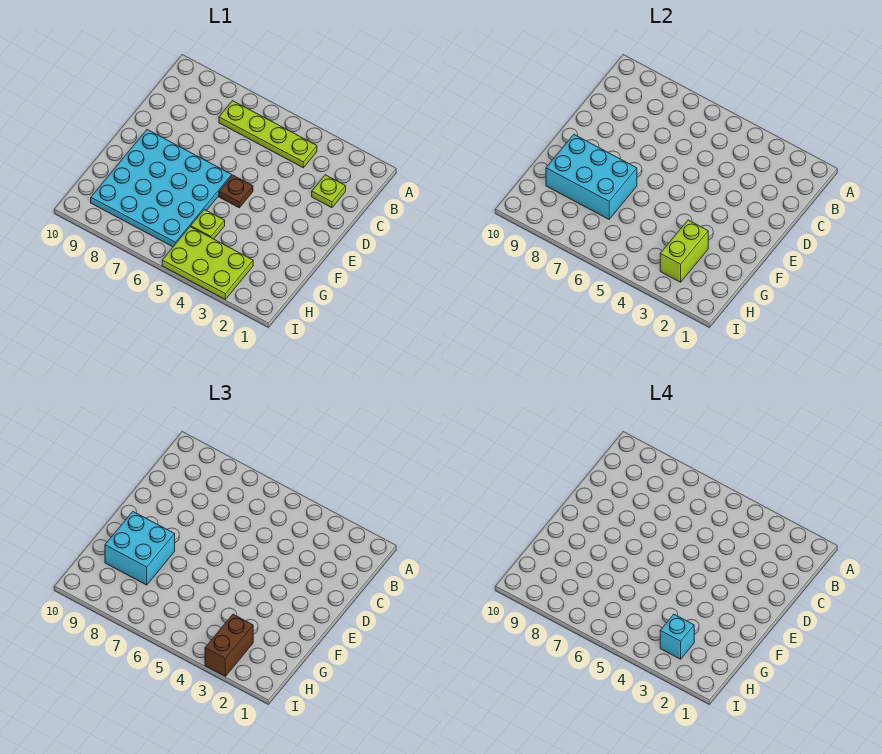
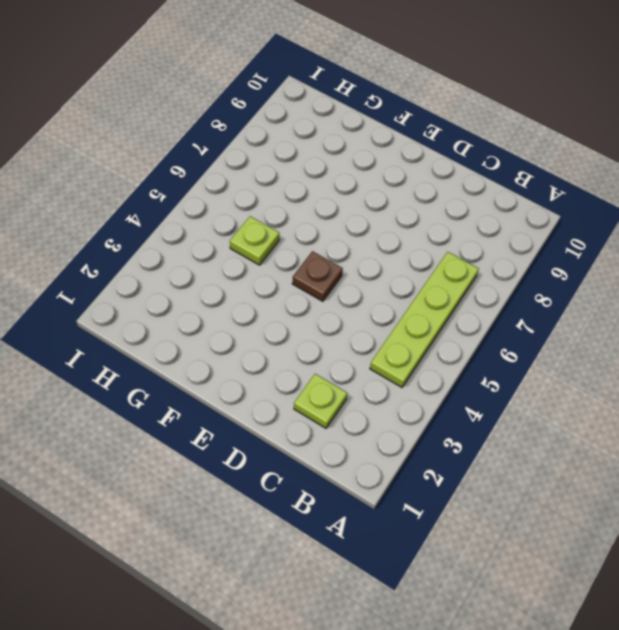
none -> cyan plate E6:H9 level 1
none -> lime plate H3:I5 level 1

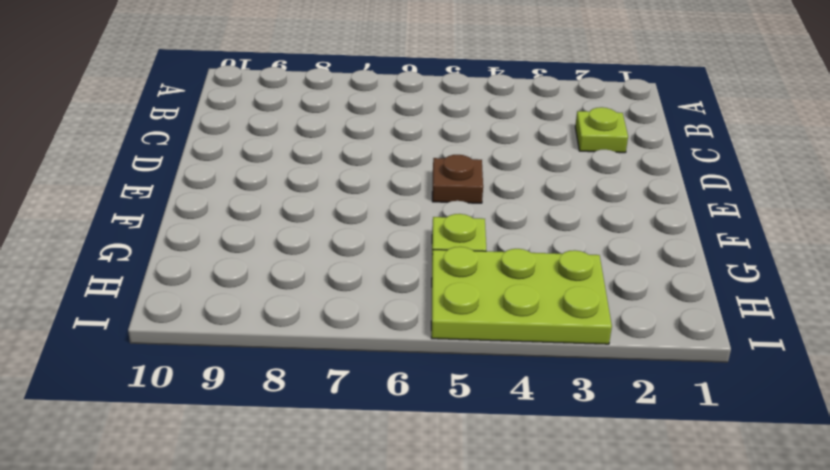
none -> lime plate B4:B7 level 1
none -> cyan plate E6:H9 level 1

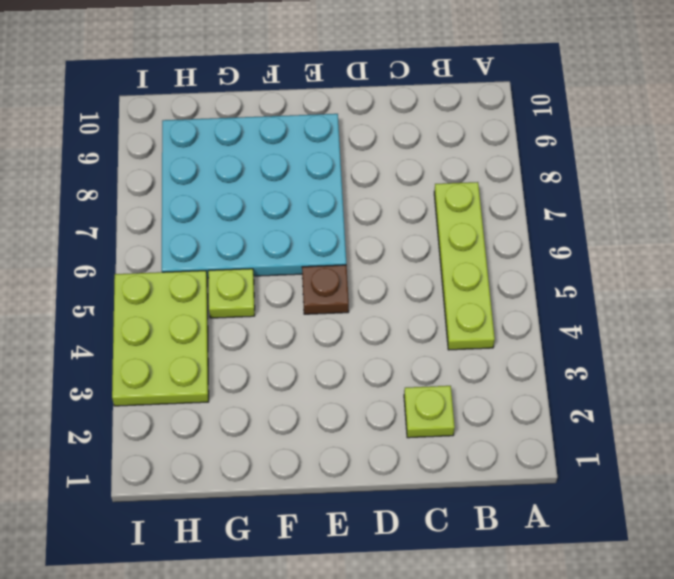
none -> cyan brick F7:G9 level 2
none -> lime brick G3:H3 level 2

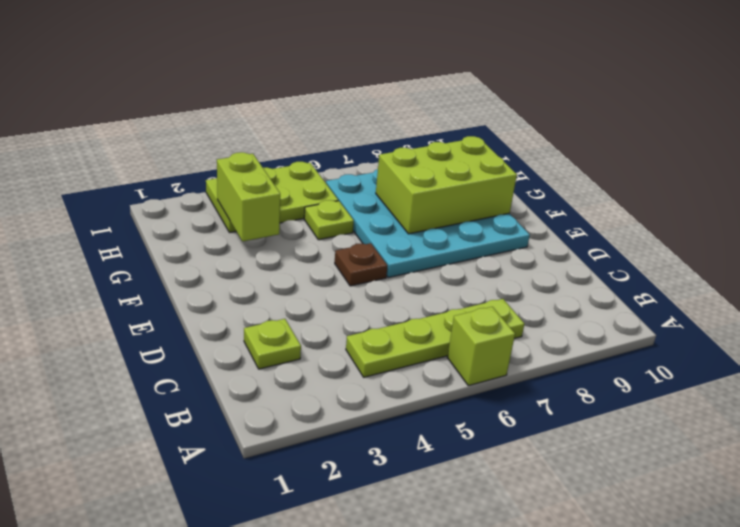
lime brick A6 level 1 -> none
lime brick F7:G9 level 2 -> cyan brick F7:G9 level 2
none -> cyan brick F8:G9 level 3
none -> brown brick H3:I3 level 3

